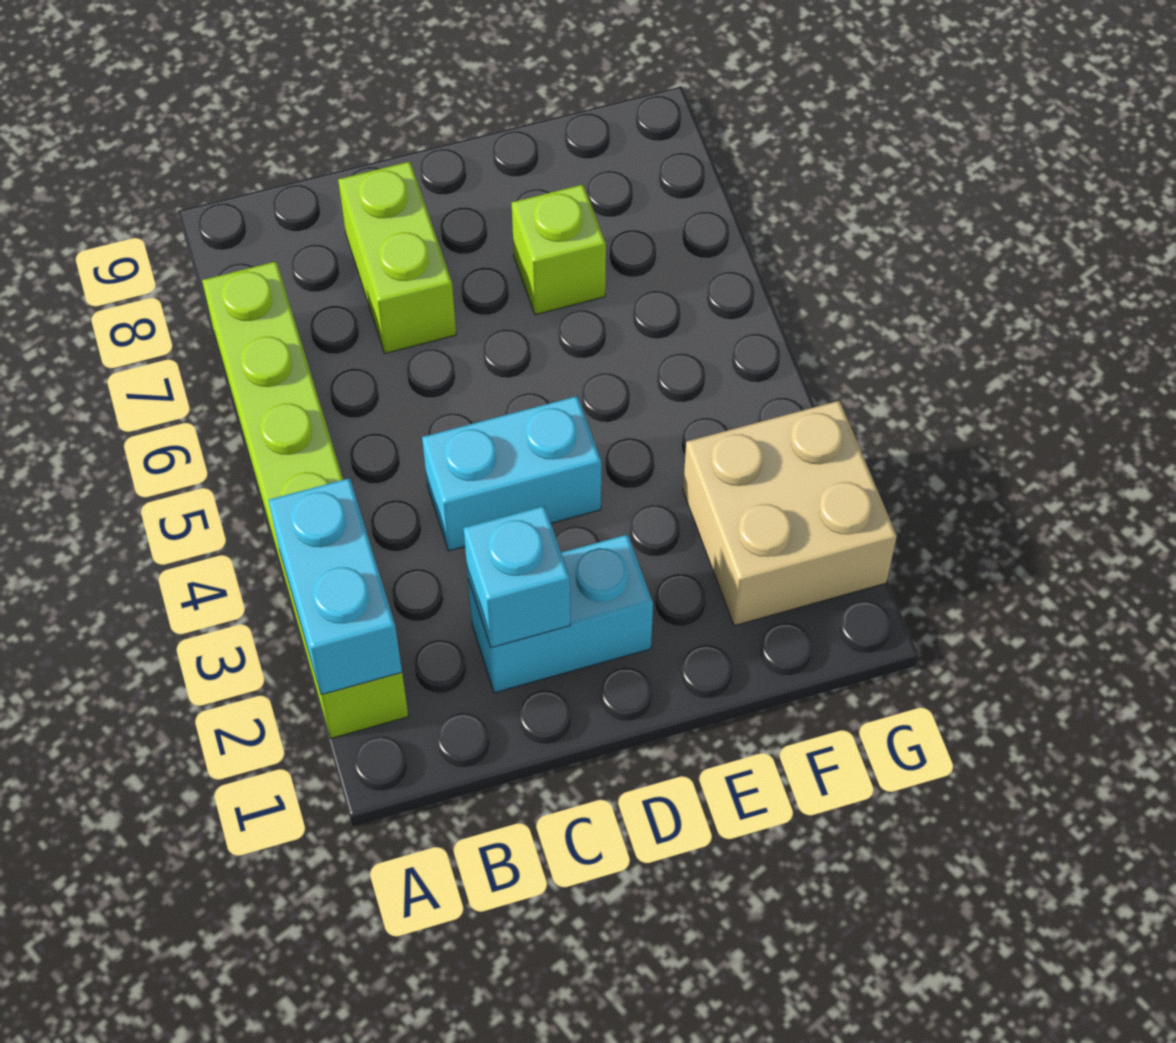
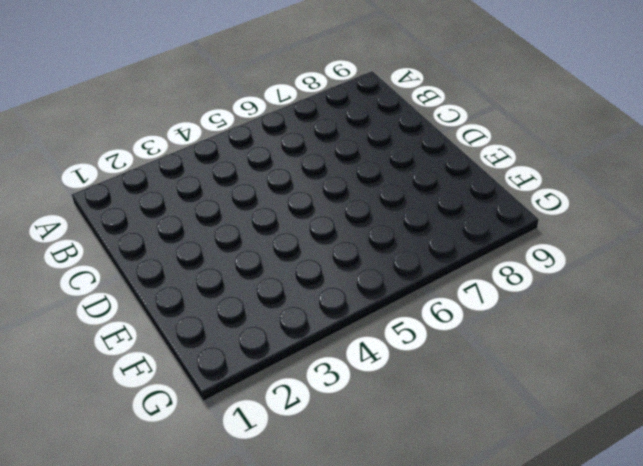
none -> lime brick A2:A7 level 1
none -> cyan brick C2:D2 level 1

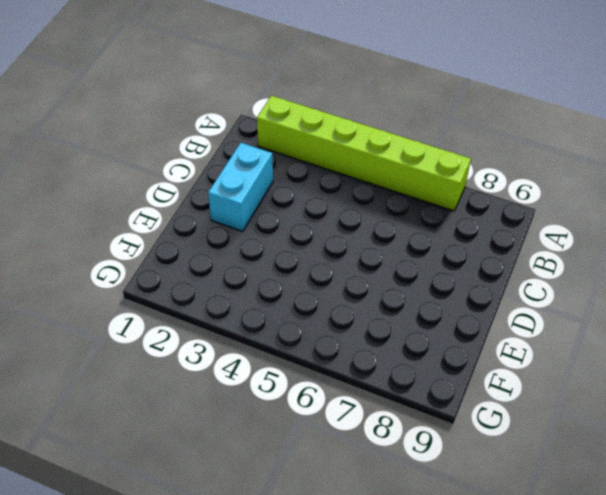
none -> cyan brick C4:D4 level 1
none -> lime brick C7:C8 level 1

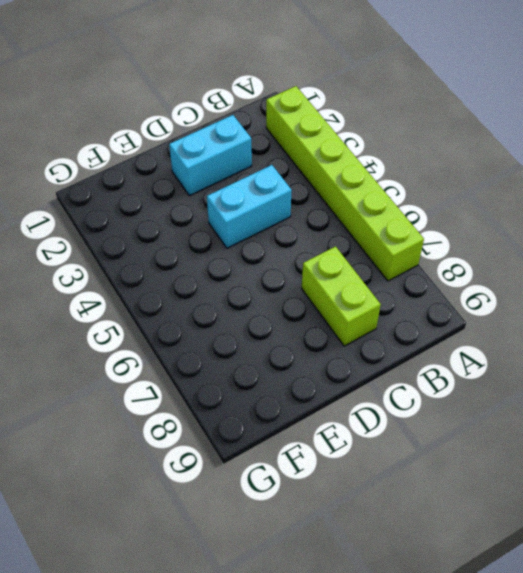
none -> lime brick E7 level 1
none -> tan brick F2:G3 level 1

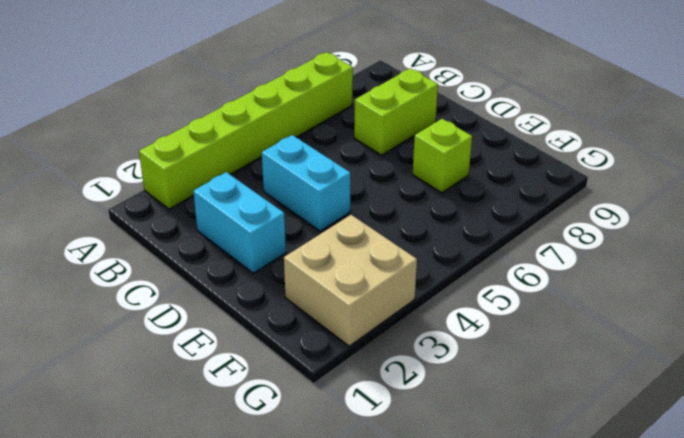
none -> cyan brick A2:A3 level 2
none -> cyan brick C2 level 2

